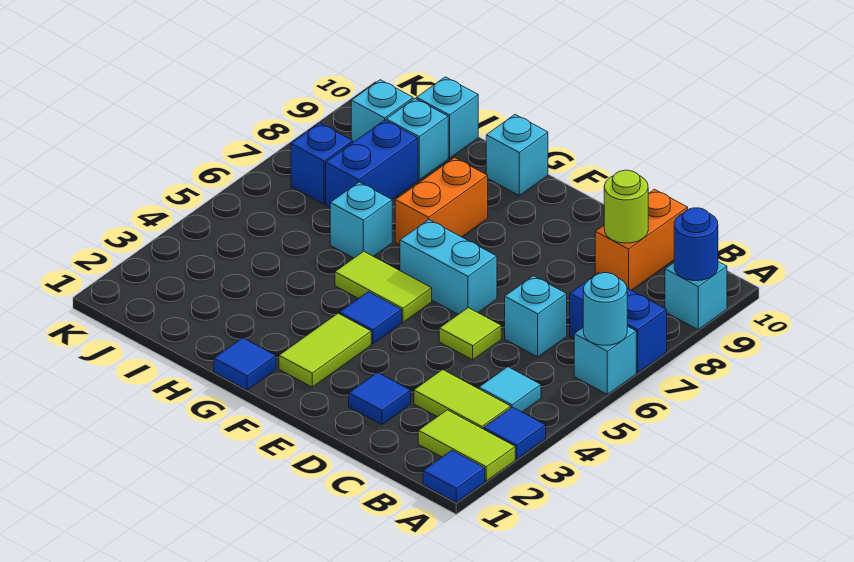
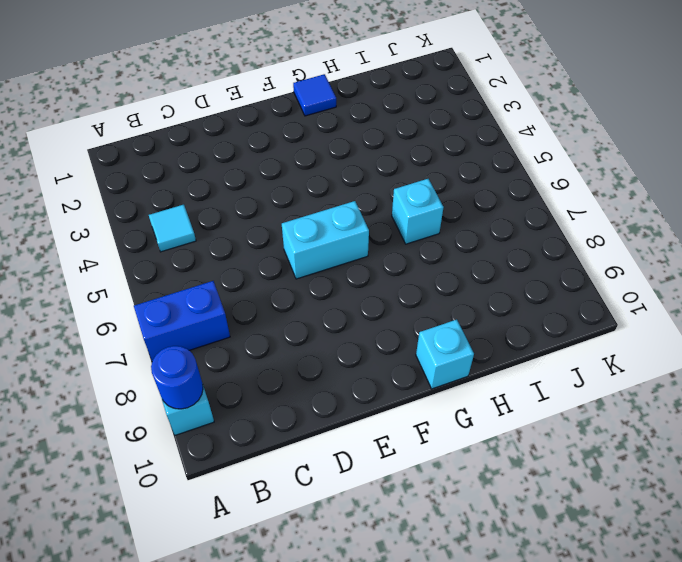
none -> blue tile A1 level 1
none -> lime tile A2:B2 level 1
none -> blue tile A3 level 1

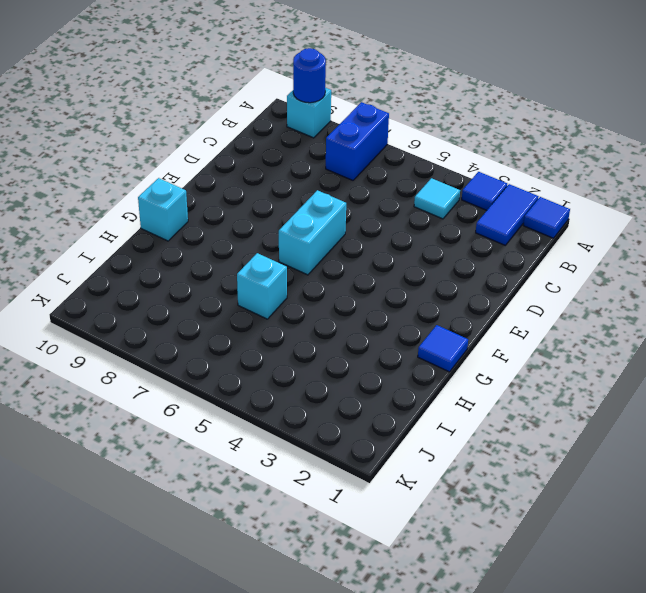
blue tile A2:B2 level 1 -> lime tile A2:B2 level 1
none -> cyan brick A6 level 1
none -> lime tile B3:C3 level 1
none -> cyan brick C6 level 1

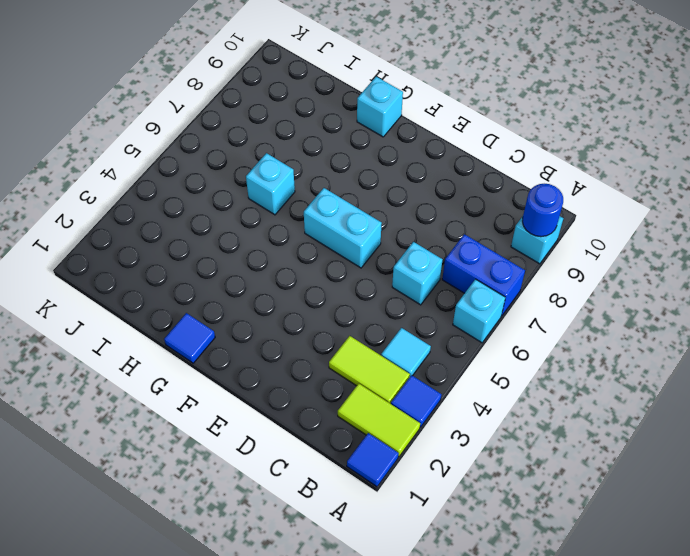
none -> orange brick C9:C10 level 1
none -> blue tile D2 level 1
none -> lime tile D5 level 1

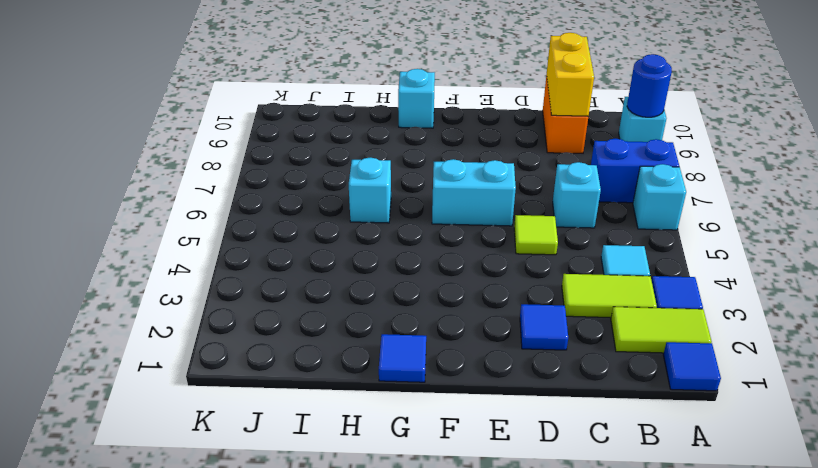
yellow brick C9:C10 level 2 -> lime round brick C9 level 2
none -> lime tile F2:F3 level 1
none -> blue tile F4 level 1
none -> lime tile F5:G5 level 1

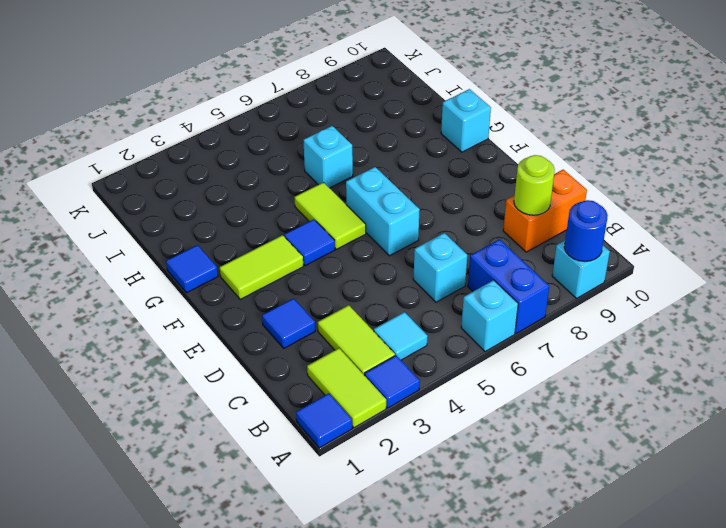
none -> lime tile D5 level 1
none -> orange brick G7:G8 level 1
none -> blue brick I7:I8 level 1

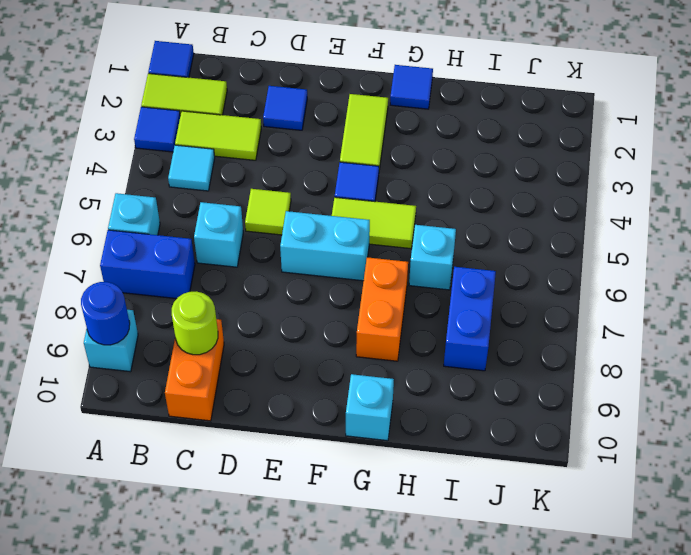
none -> cyan brick I9 level 1
none -> cyan brick I10 level 1
none -> blue brick J7 level 1

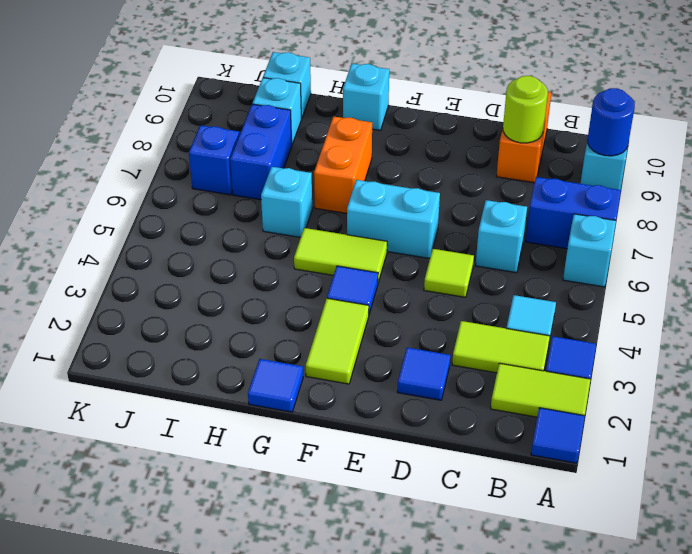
none -> cyan brick J9 level 1
none -> cyan round brick A6 level 2

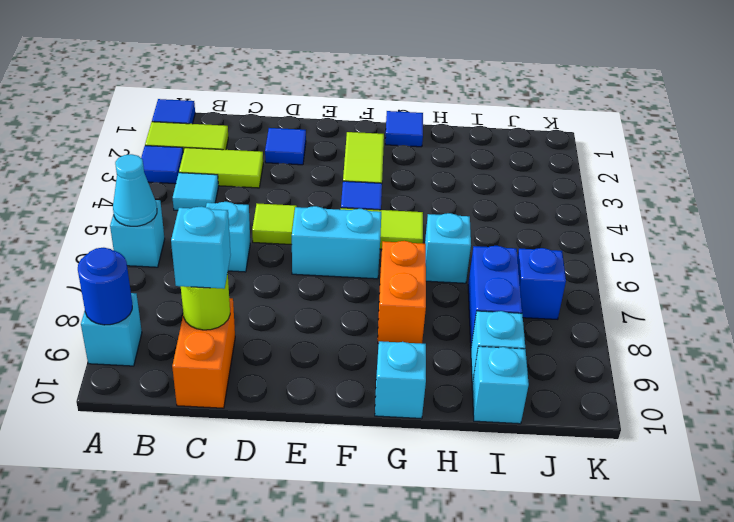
cyan cone A6 level 2 -> cyan round brick A6 level 2
cyan brick C9 level 3 -> cyan brick J9 level 1
none -> blue brick A7:B7 level 1

